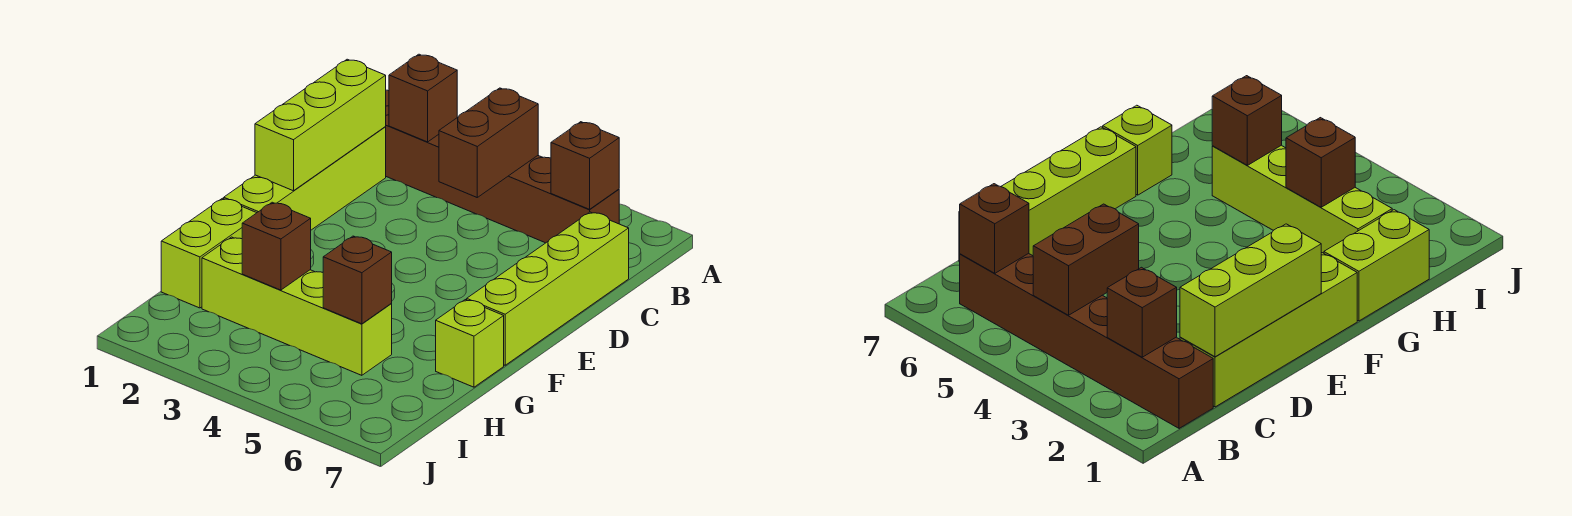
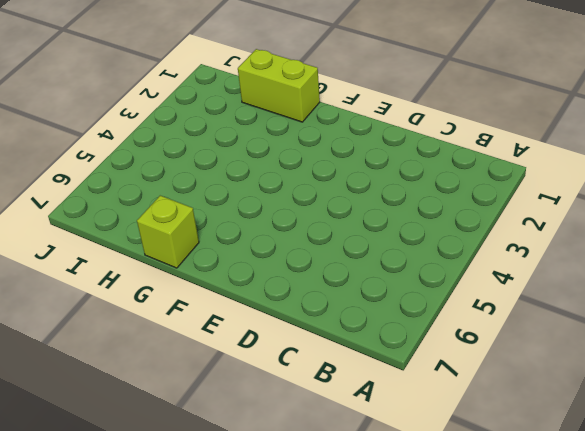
none -> brown brick B1:B6 level 1
none -> lime brick C1:F1 level 1
none -> lime brick C7:F7 level 1

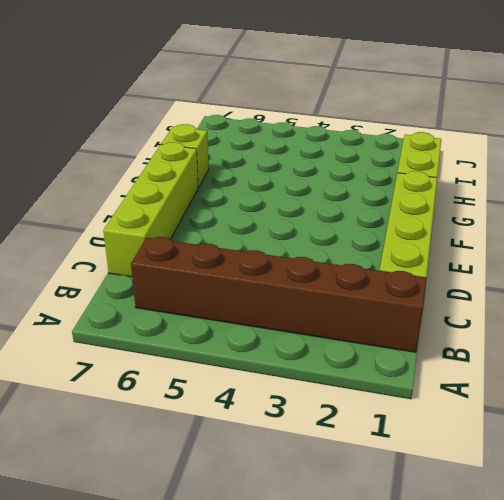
none -> lime brick H2:H5 level 1
none -> brown brick B2 level 2
none -> brown brick B4:C4 level 2

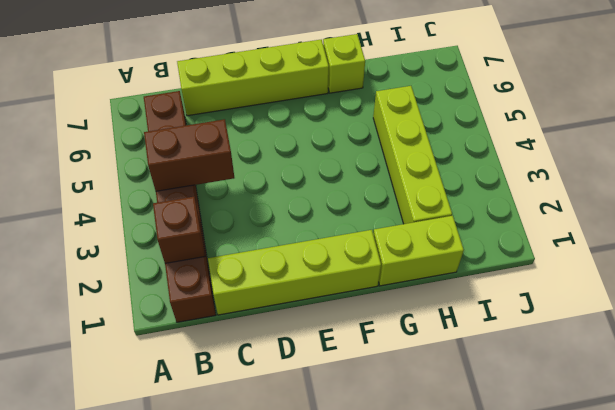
none -> brown brick B6 level 2
none -> lime brick C1:E1 level 2
none -> brown brick H3 level 2

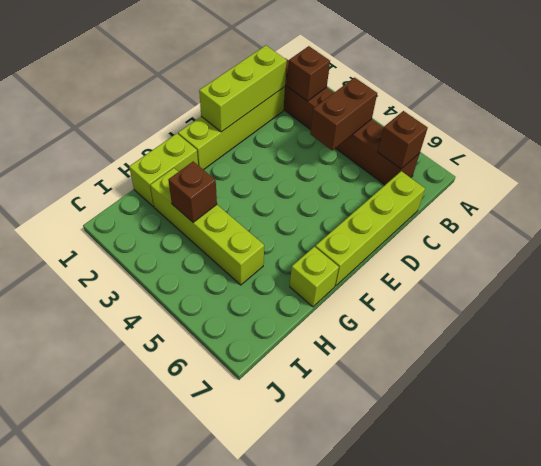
none -> brown brick H5 level 2

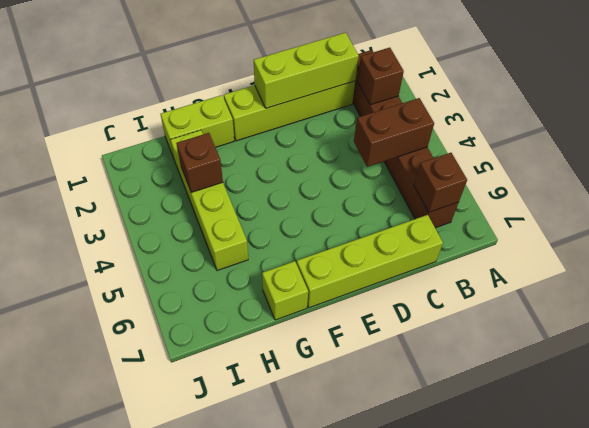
none -> brown brick H5 level 2

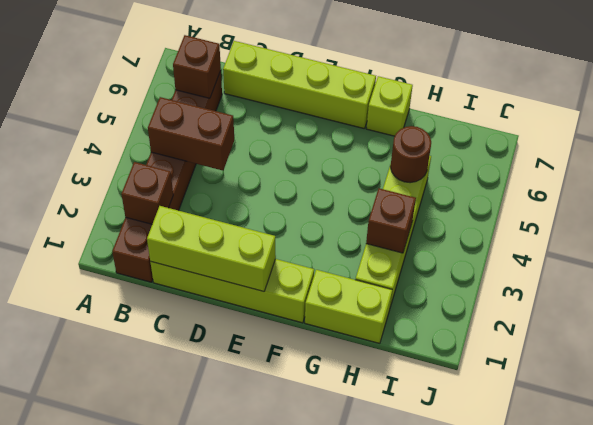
brown round brick H5 level 2 -> brown brick H5 level 2

